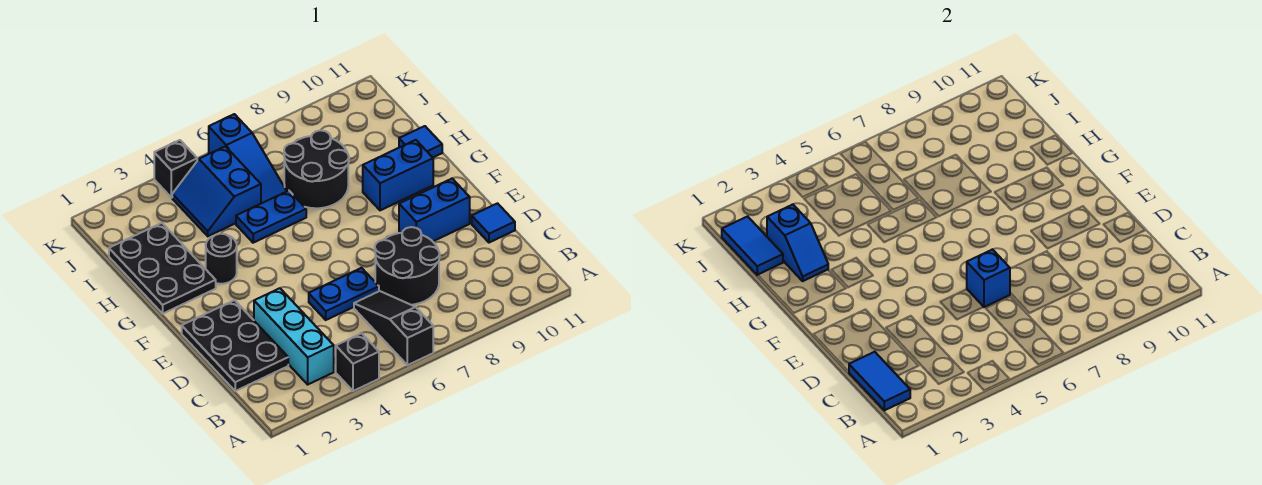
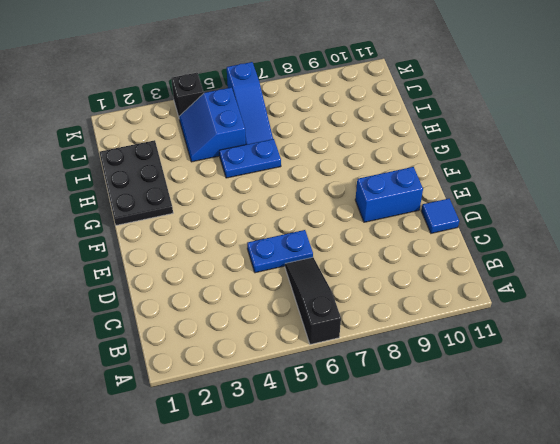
none -> black brick A4 level 1
none -> cyan brick B3:D3 level 1
none -> black plate C1:E2 level 1

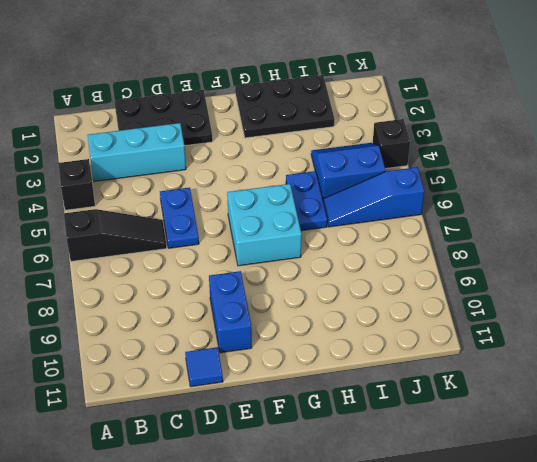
cyan brick F6:G7 level 1 -> none
none -> black round brick C7:D8 level 1
none -> black round brick G3 level 1
none -> blue brick G9:G10 level 1

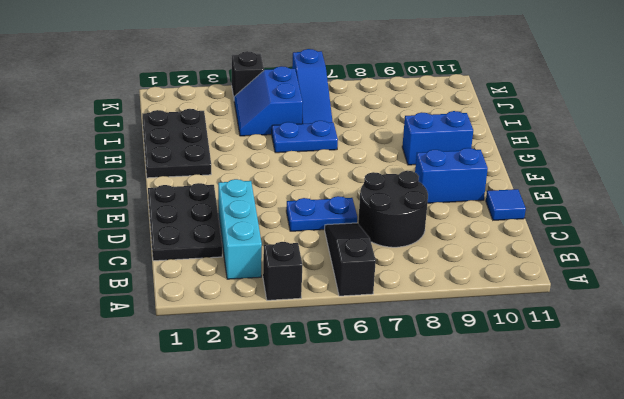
none -> black round brick G3 level 1
none -> black round brick H7:I8 level 1
none -> blue tile H11 level 1

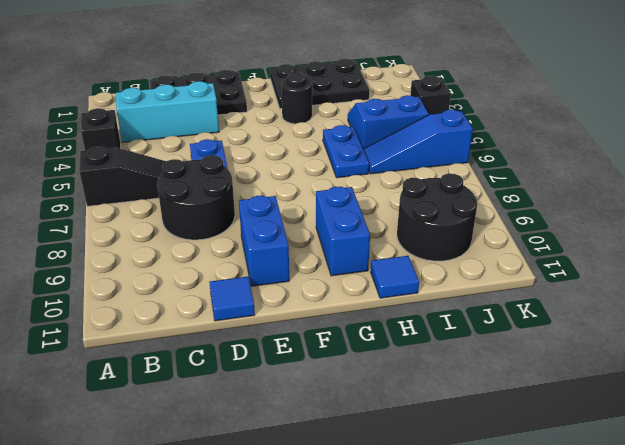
black round brick I9:J10 level 1 -> black round brick H7:I8 level 1
none -> blue tile B1:C1 level 2
none -> blue brick D6 level 2
none -> blue slope H2:I2 level 2 top I

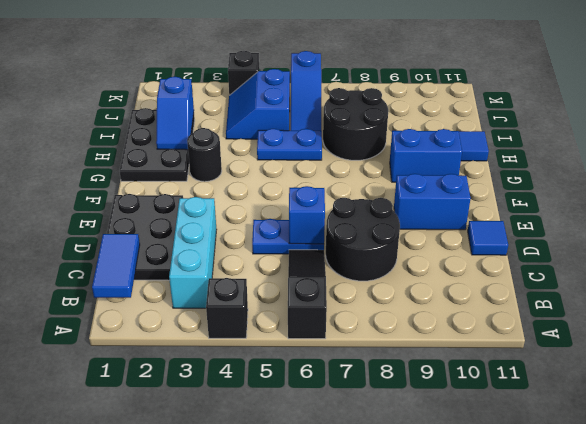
none -> blue tile I1:J1 level 2

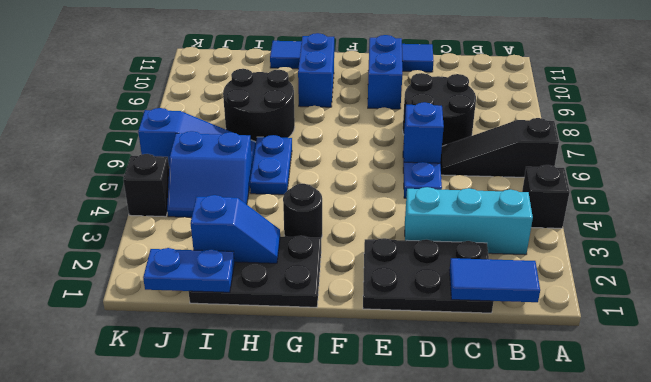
blue plate I1:J1 level 2 -> blue tile I1:J1 level 2

